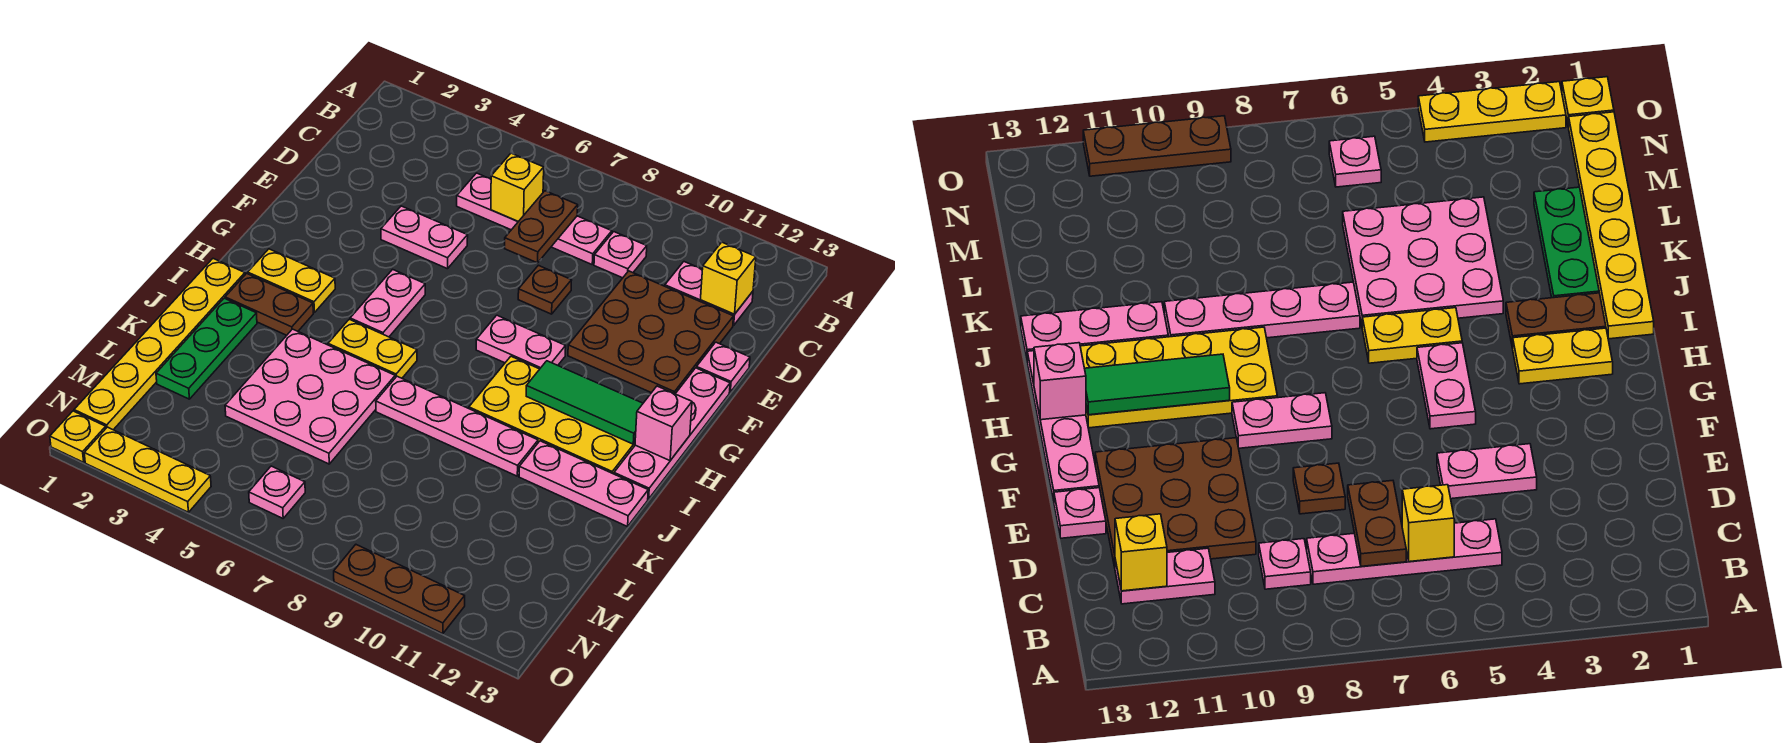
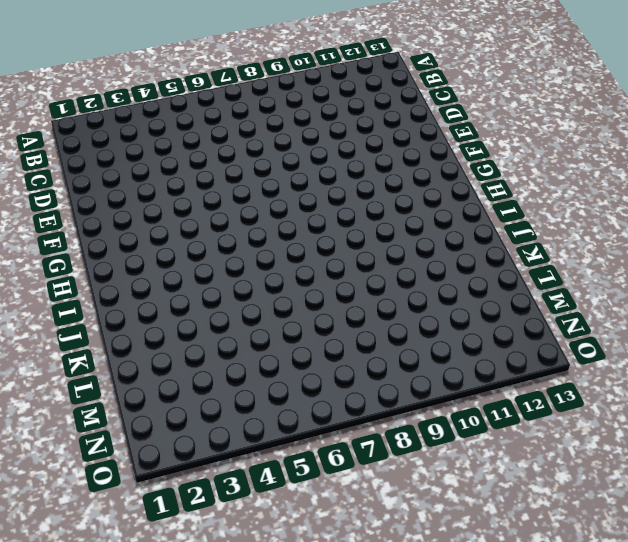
none -> pink plate C5:C8 level 1
none -> pink plate C9 level 1
none -> pink plate C11:C12 level 1

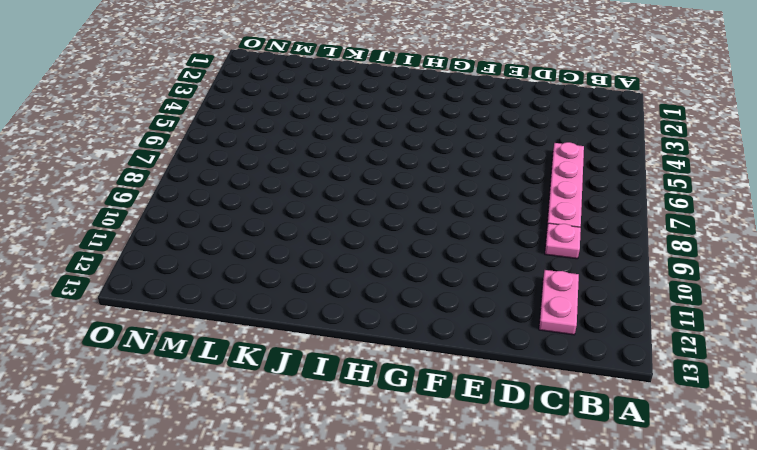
none -> brown plate D10:F12 level 1
none -> pink plate E4:E5 level 1
none -> brown plate E8 level 1

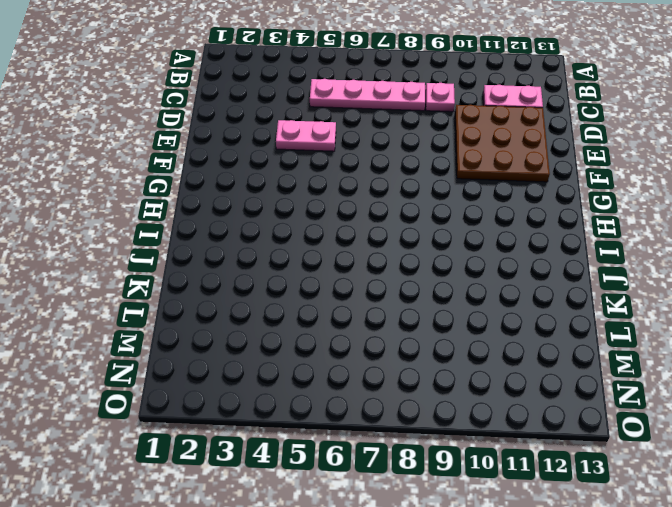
none -> brown plate E8 level 1
none -> pink plate E13 level 1
none -> pink plate F13:I13 level 1

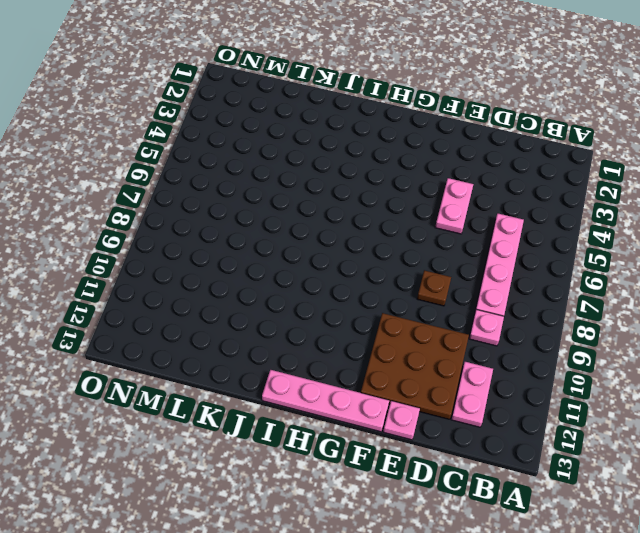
none -> pink plate G5:H5 level 1
none -> pink plate G8:G9 level 1
none -> yellow plate H2:H3 level 1

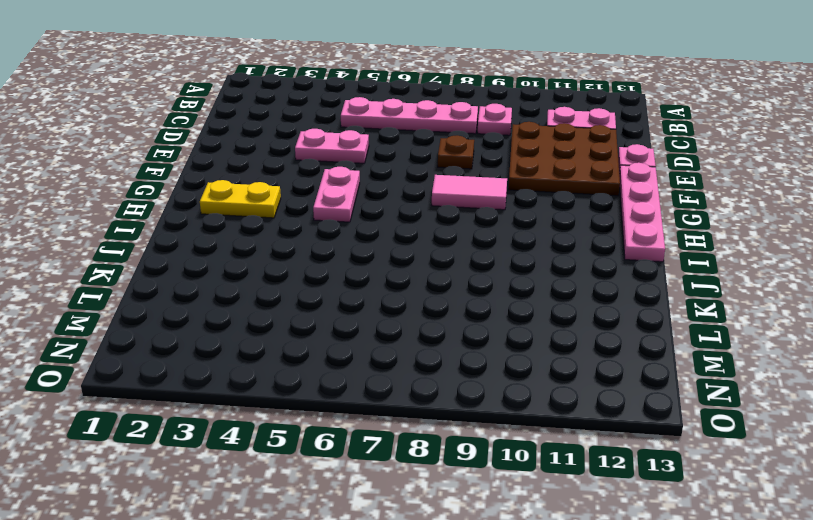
pink tile G8:G9 level 1 -> pink plate G8:G9 level 1
none -> yellow plate H9:I12 level 1
none -> yellow plate I1:N1 level 1
none -> brown plate I2:I3 level 1

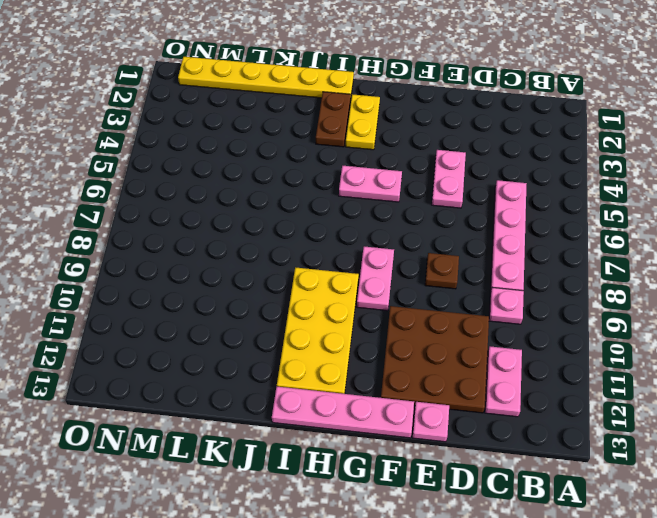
none -> yellow plate I5:I6 level 1
none -> green plate J2:L2 level 1
none -> pink plate J4:L6 level 1

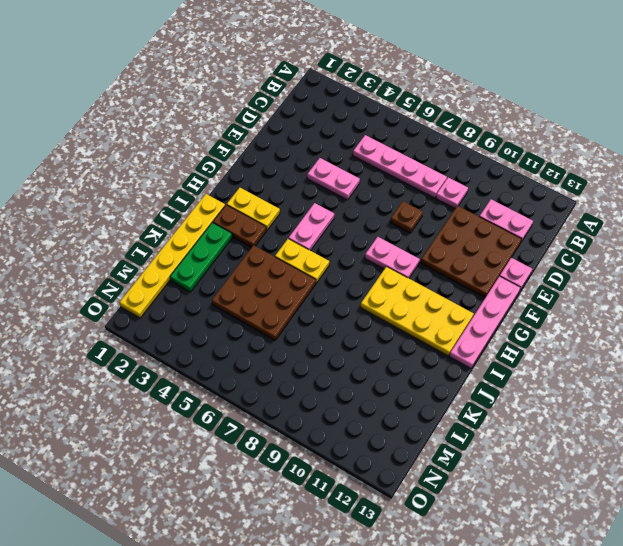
brown plate J4:L6 level 1 -> pink plate J4:L6 level 1
none -> pink plate J7:J10 level 1
none -> pink plate J11:J13 level 1
none -> pink plate N6 level 1

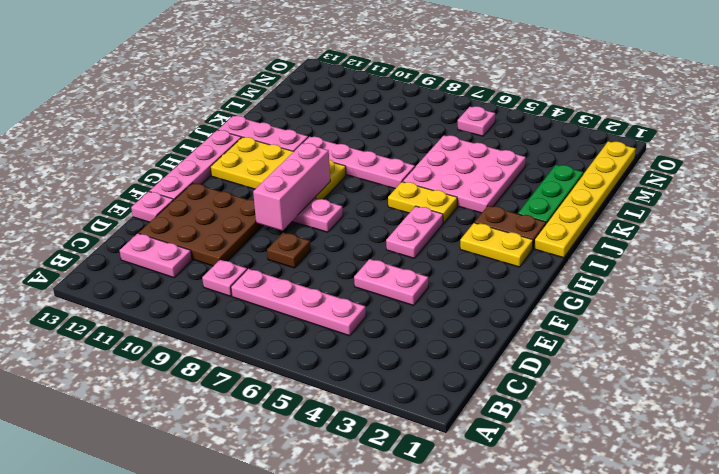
pink brick F9:H9 level 2 -> none
none -> yellow plate O1 level 1
none -> yellow plate O2:O4 level 1
none -> brown plate O9:O11 level 1

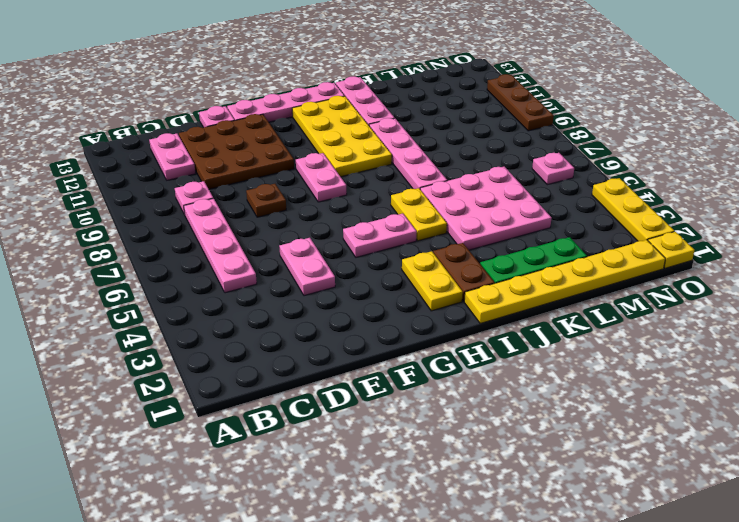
none -> yellow brick C6 level 2
none -> brown plate C7:D7 level 2
none -> yellow brick C12 level 2

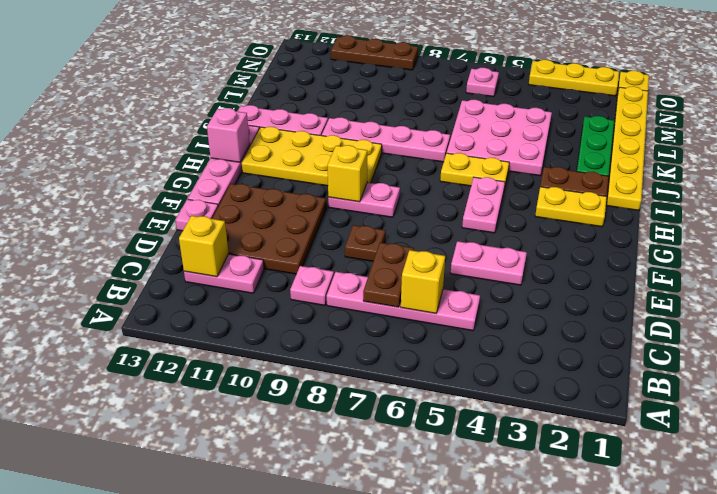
yellow brick G9 level 2 -> none
none -> green tile H10:H12 level 2

